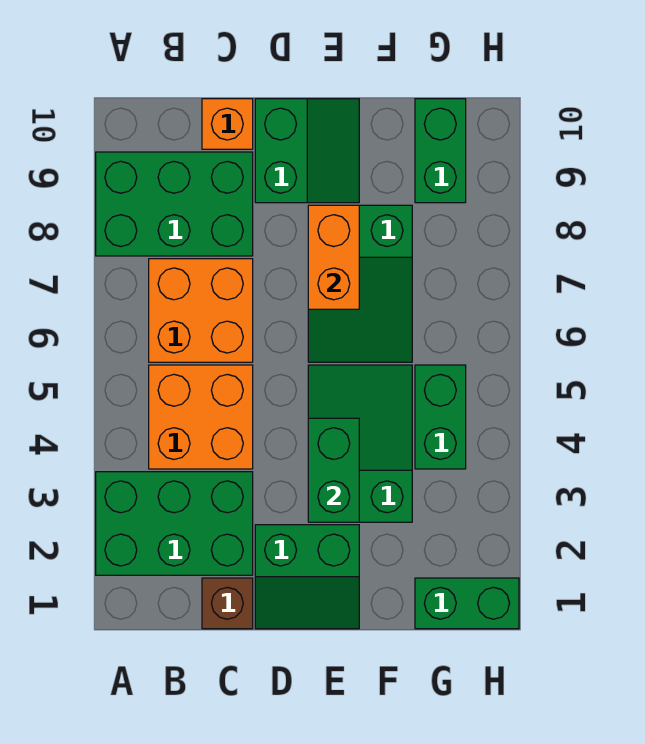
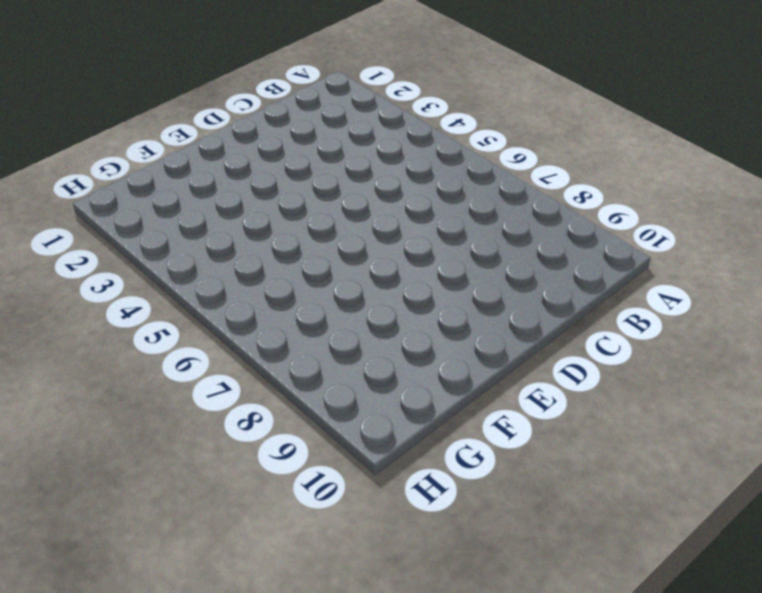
none -> green brick A2:C3 level 1
none -> green brick A8:C9 level 1
none -> orange brick B4:C5 level 1

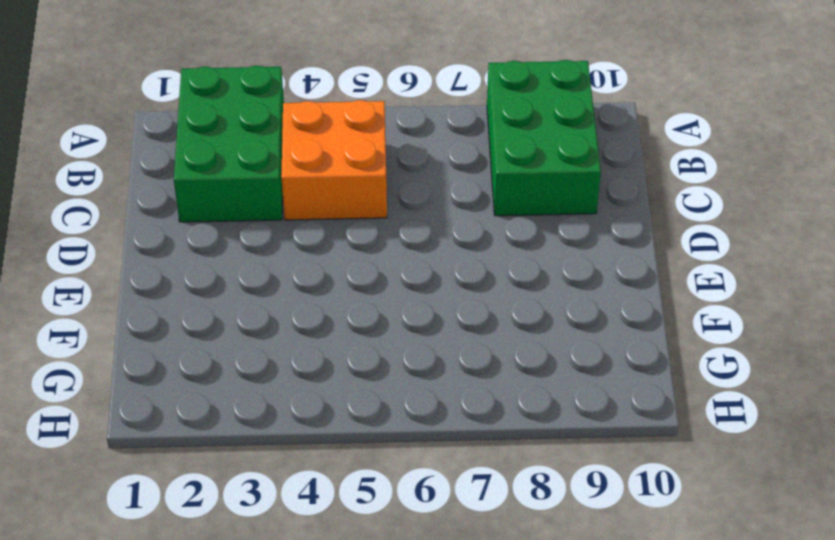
none -> orange brick B6:C7 level 1
none -> brown brick C1 level 1
none -> orange brick C10 level 1

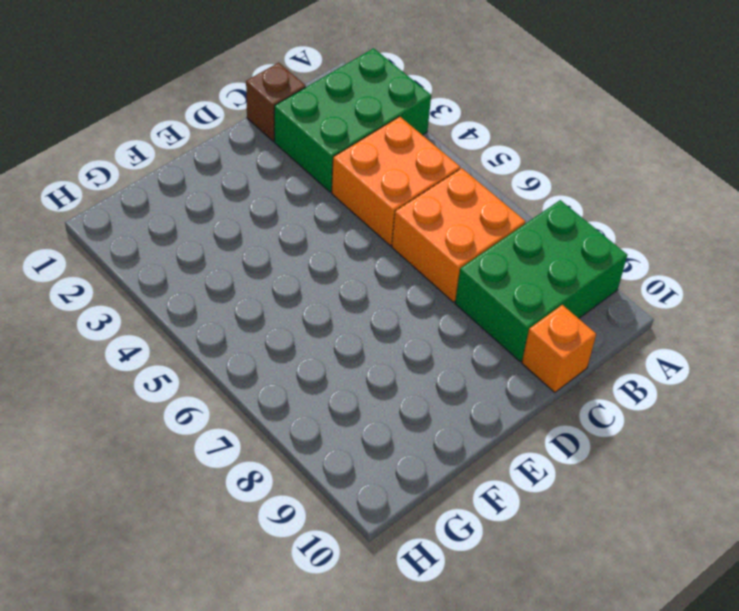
none -> green slope D1:E2 level 1 top 2
none -> green slope D9:E10 level 1 top D
none -> green slope E3:F5 level 1 top 3

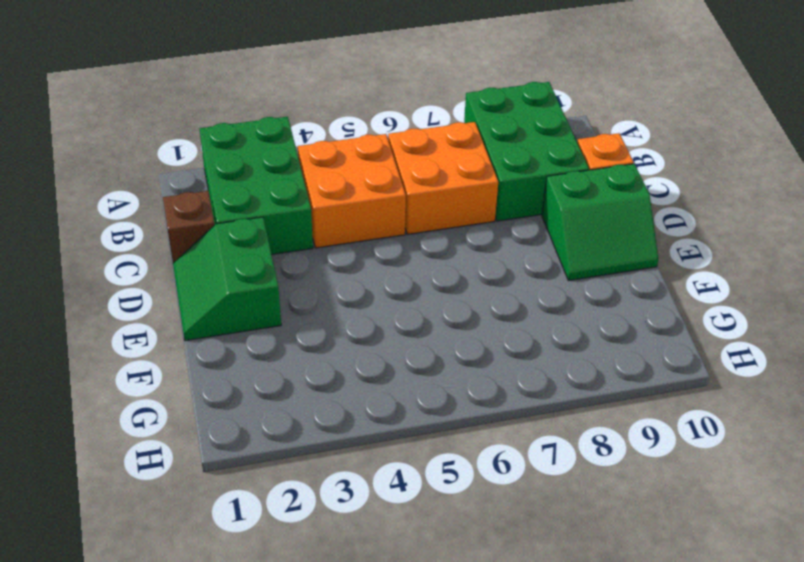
none -> green slope E3:F5 level 1 top 3
none -> green slope E6:F8 level 1 top 8
none -> green brick G1:H1 level 1

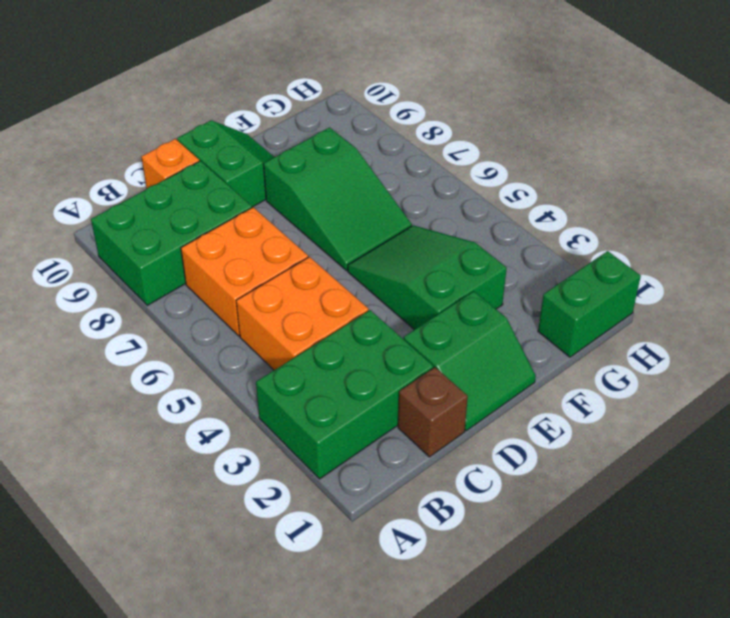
none -> green brick G4:G5 level 1
none -> green brick G9:G10 level 1
none -> green brick E3:E4 level 2

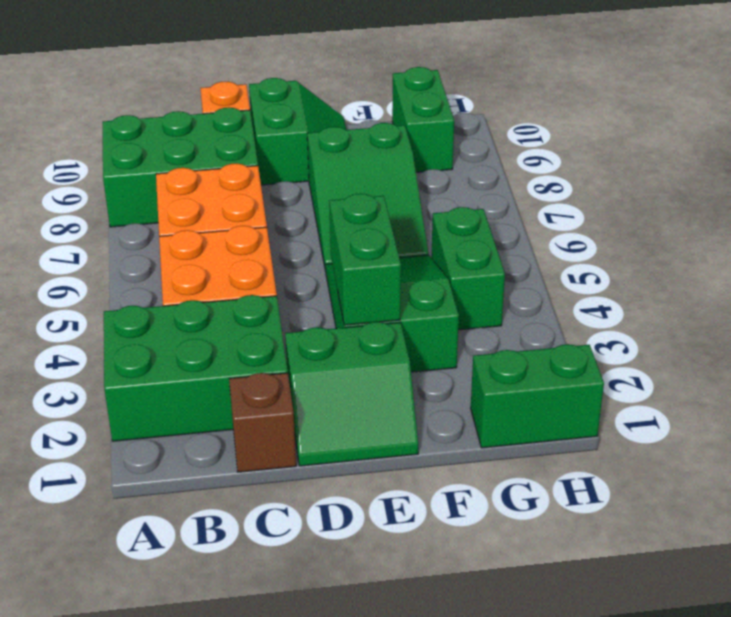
none -> orange brick E7:E8 level 2

